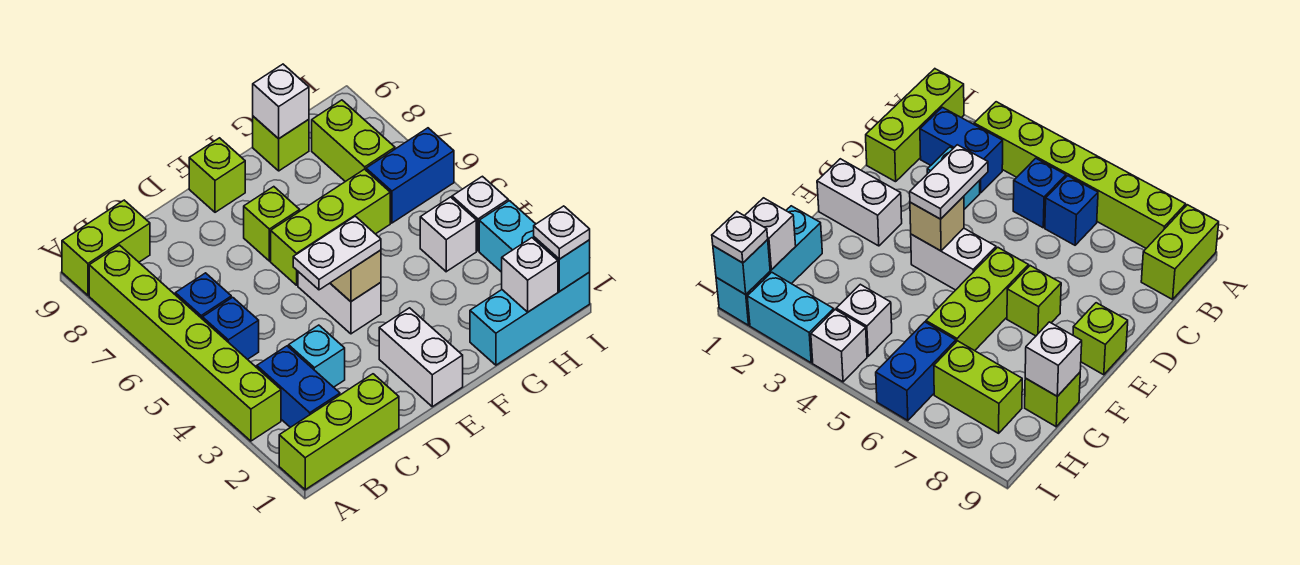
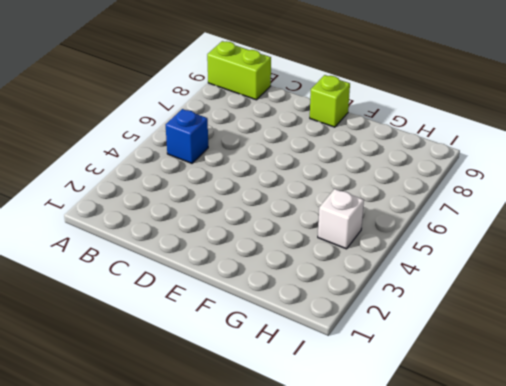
none -> lime brick A1:C1 level 1
none -> lime brick A3:A8 level 1
none -> blue brick B2:B3 level 1

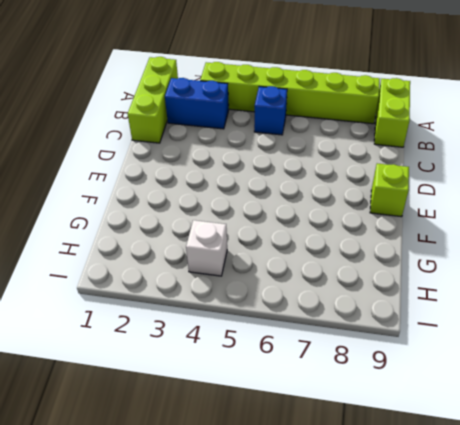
none -> blue brick B6 level 1
none -> cyan brick C3 level 1
none -> white brick E1:E2 level 1

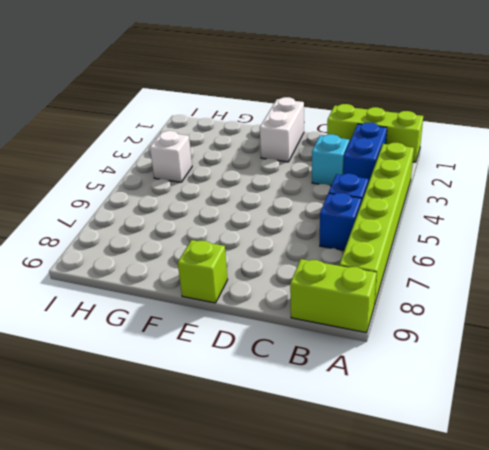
none -> white brick E4:E5 level 1
none -> lime brick E6:G6 level 1
none -> lime brick E7 level 1

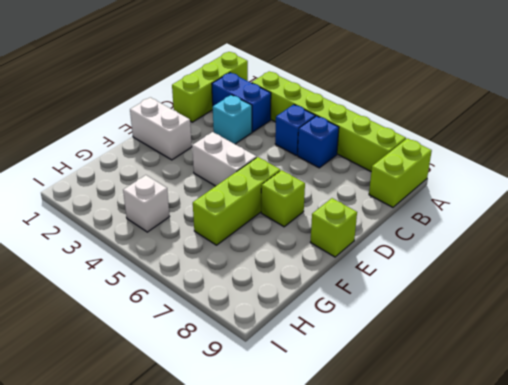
none -> cyan brick G1:I1 level 1
none -> lime brick G9 level 1
none -> blue brick H6:I6 level 1

